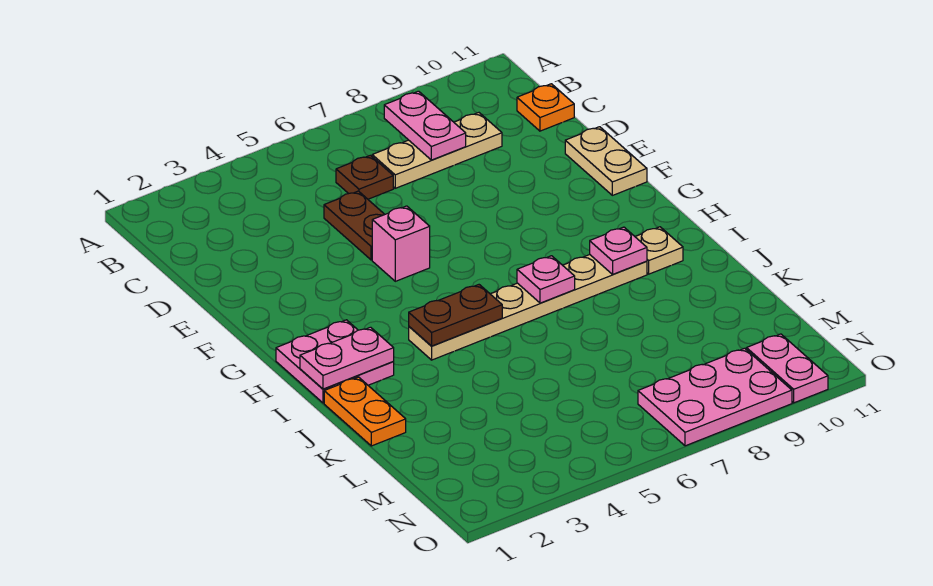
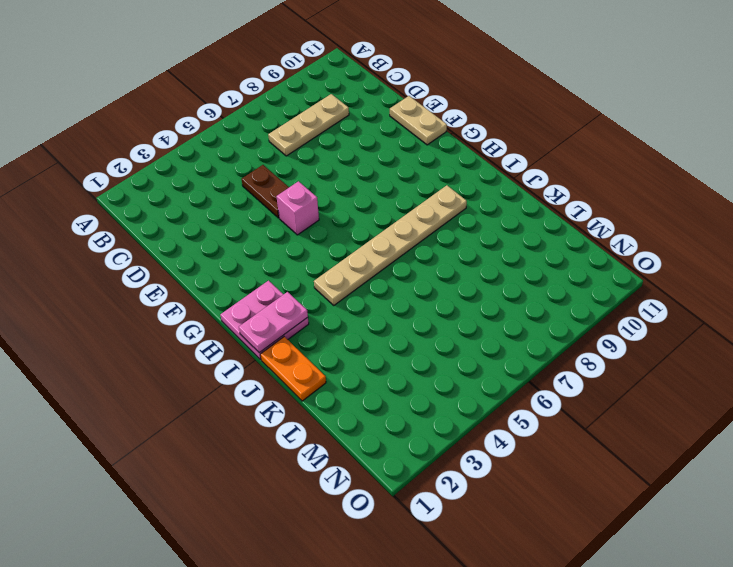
none -> brown plate C6 level 1
none -> orange plate C11 level 1
none -> tan plate I10 level 1

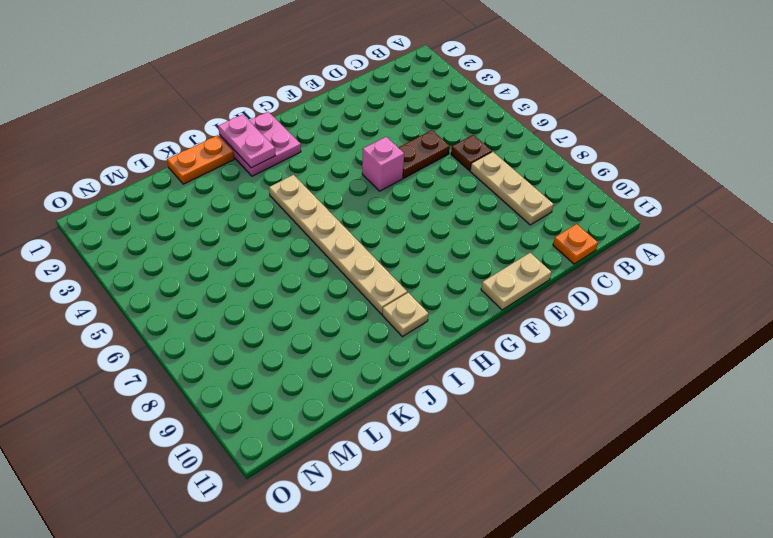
none -> pink plate N7:O9 level 1
none -> pink plate N10:O10 level 1
none -> pink plate B8:C8 level 2

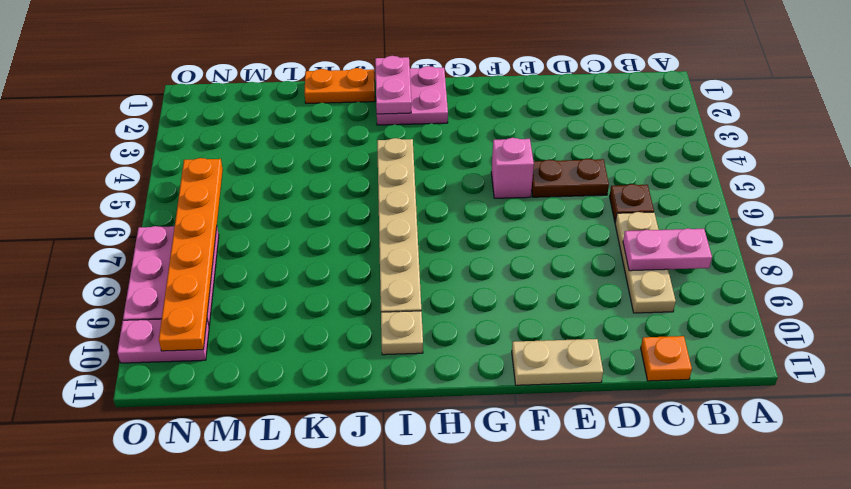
orange plate N5:N10 level 2 -> none
none -> brown plate I4:I5 level 2
none -> pink plate I7 level 2
none -> pink plate I9 level 2

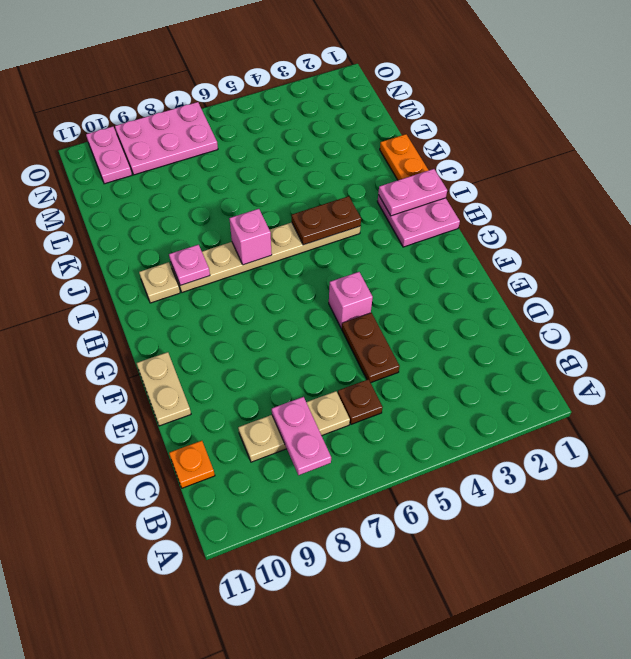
pink brick I7 level 2 -> pink plate I7 level 2

